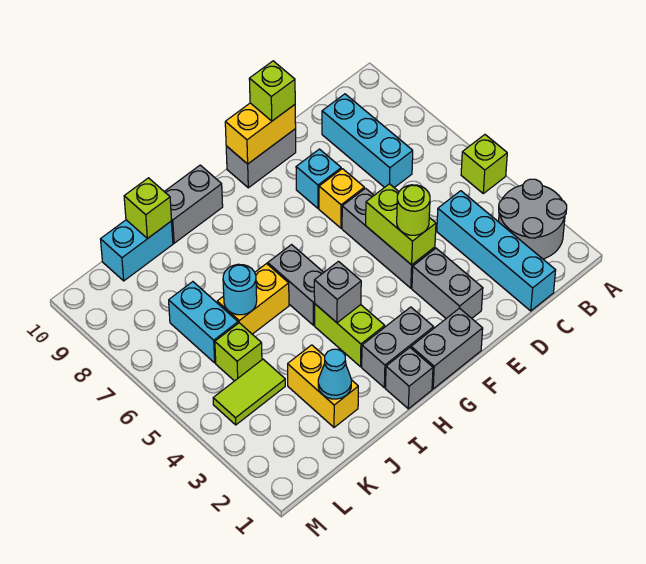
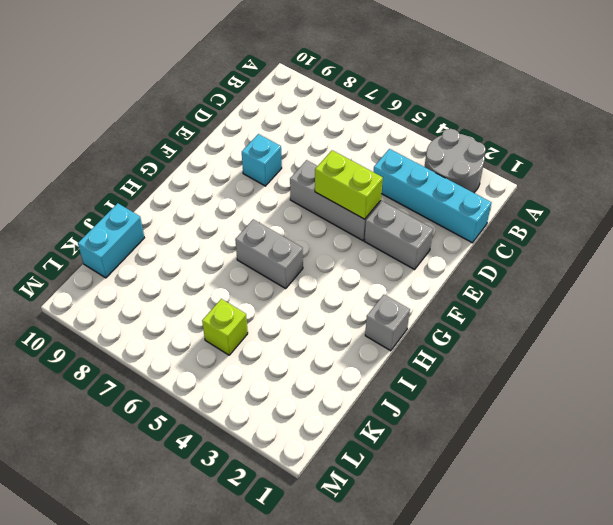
none -> lime brick A5 level 1
none -> cyan brick C7:C9 level 1
none -> yellow brick E7 level 1

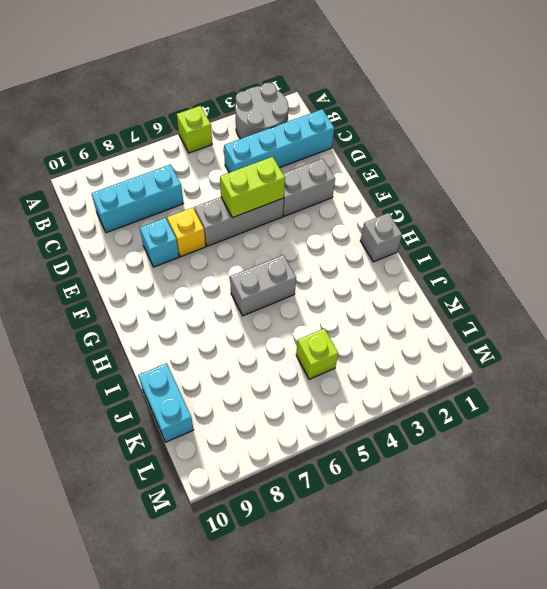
none -> grey brick E10:F10 level 1
none -> grey brick F1:G1 level 1
none -> grey brick G2:H2 level 1

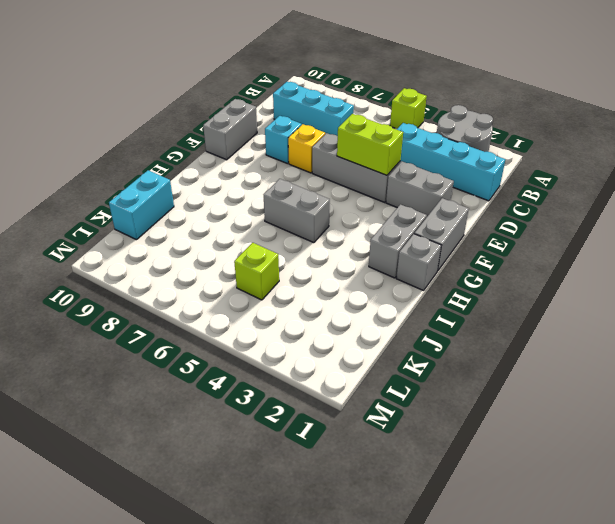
none -> lime brick H3:H4 level 1
none -> grey brick H10:I10 level 1
none -> yellow brick I6:J6 level 1

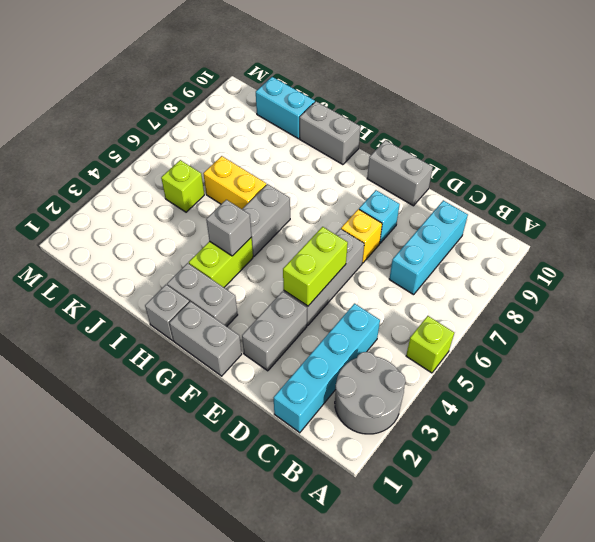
none -> yellow brick J2:J3 level 1
none -> lime tile K4:L4 level 1
none -> cyan brick K6:K7 level 1

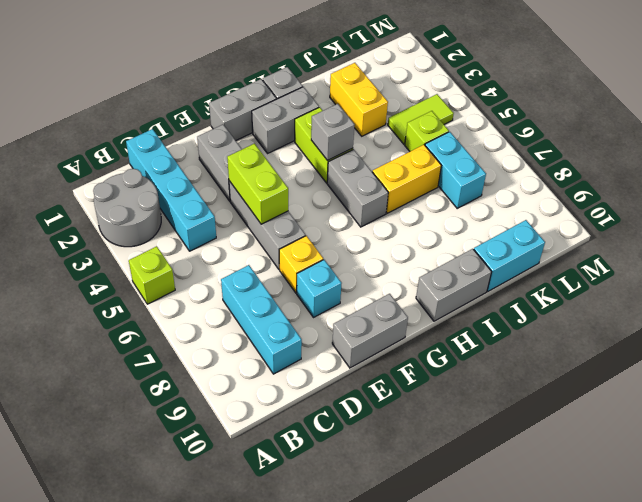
none -> yellow brick E10:F10 level 2
none -> cyan cone J2 level 2
none -> cyan round brick J6 level 2

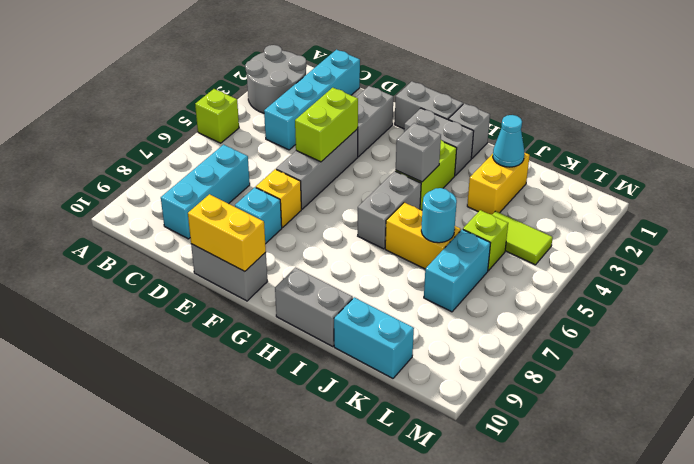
none -> lime brick J10 level 2
none -> lime round brick E4 level 3
none -> lime brick E10 level 3

